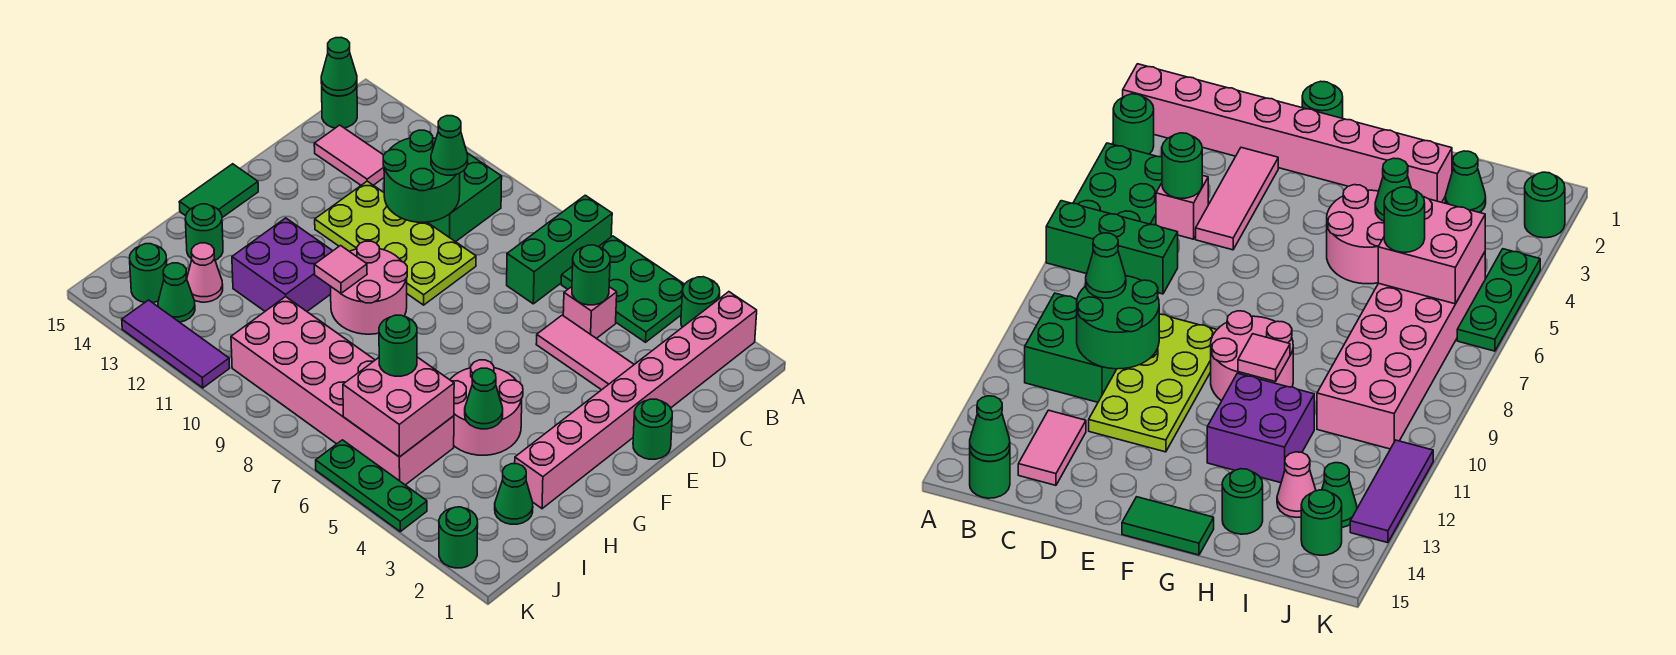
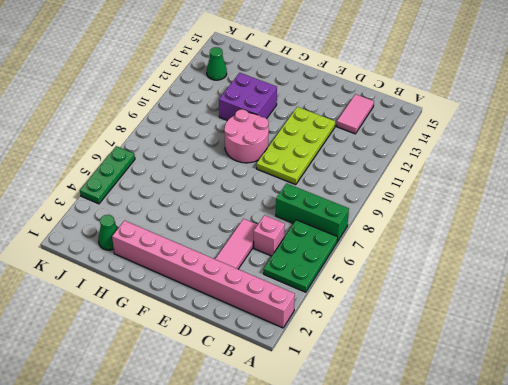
none -> green round brick A3 level 1
none -> green brick B10:C11 level 1
none -> green round brick B15 level 1
none -> green round brick E1 level 1

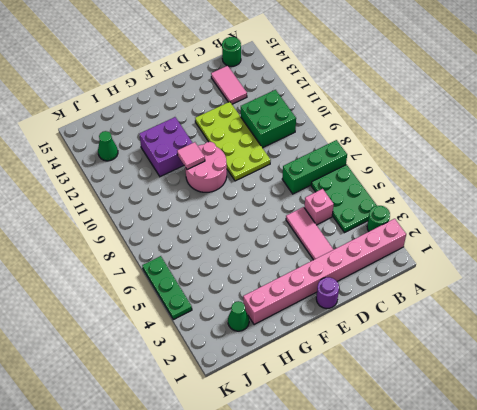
purple round brick E1 level 1 -> green round brick E1 level 1
none -> green tile F15:G15 level 1
none -> pink round brick G4:H5 level 1
none -> green round brick H14 level 1
none -> pink brick I5:J10 level 1

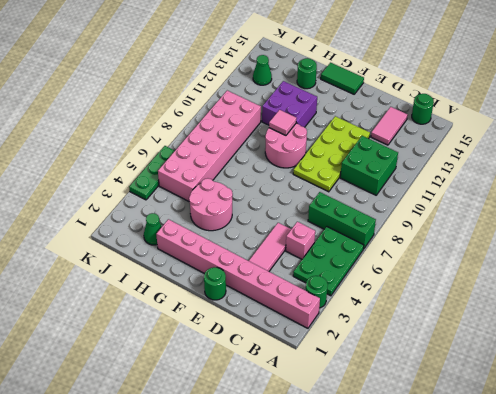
none -> pink cone I13 level 1
none -> green round brick J14 level 1
none -> green round brick K2 level 1
none -> purple tile K11:K13 level 1

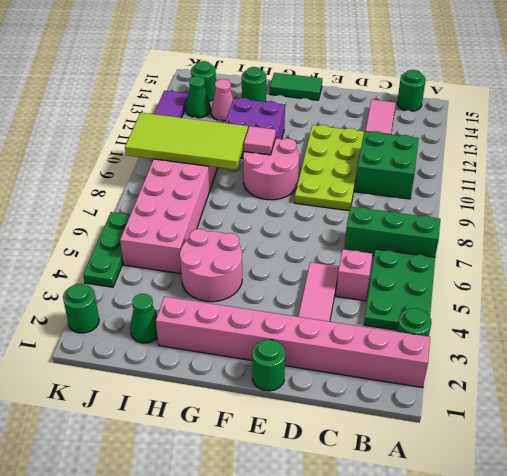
lime tile H9:K10 level 2 -> none
none -> green cone B15 level 2
none -> green round brick C5 level 2
none -> green round brick C10:D11 level 2
none -> green cone H4 level 2

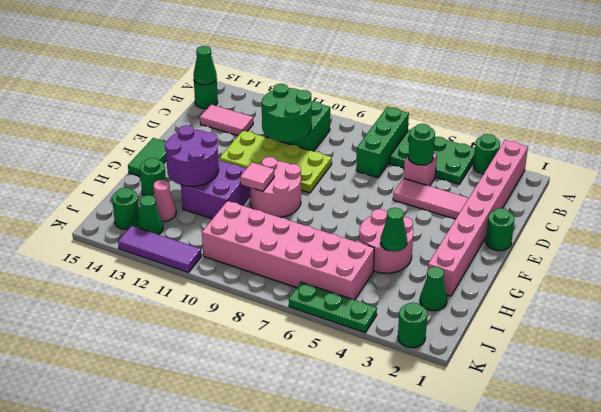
purple round brick G12:H13 level 2 -> none
none -> pink brick I5:J6 level 2
none -> green cone C10 level 3
none -> green round brick I6 level 3

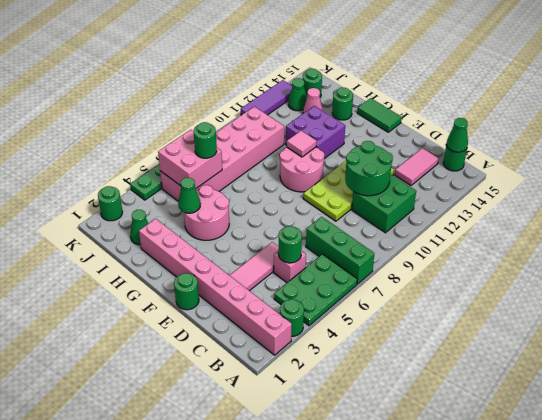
none -> green cone C10 level 3

